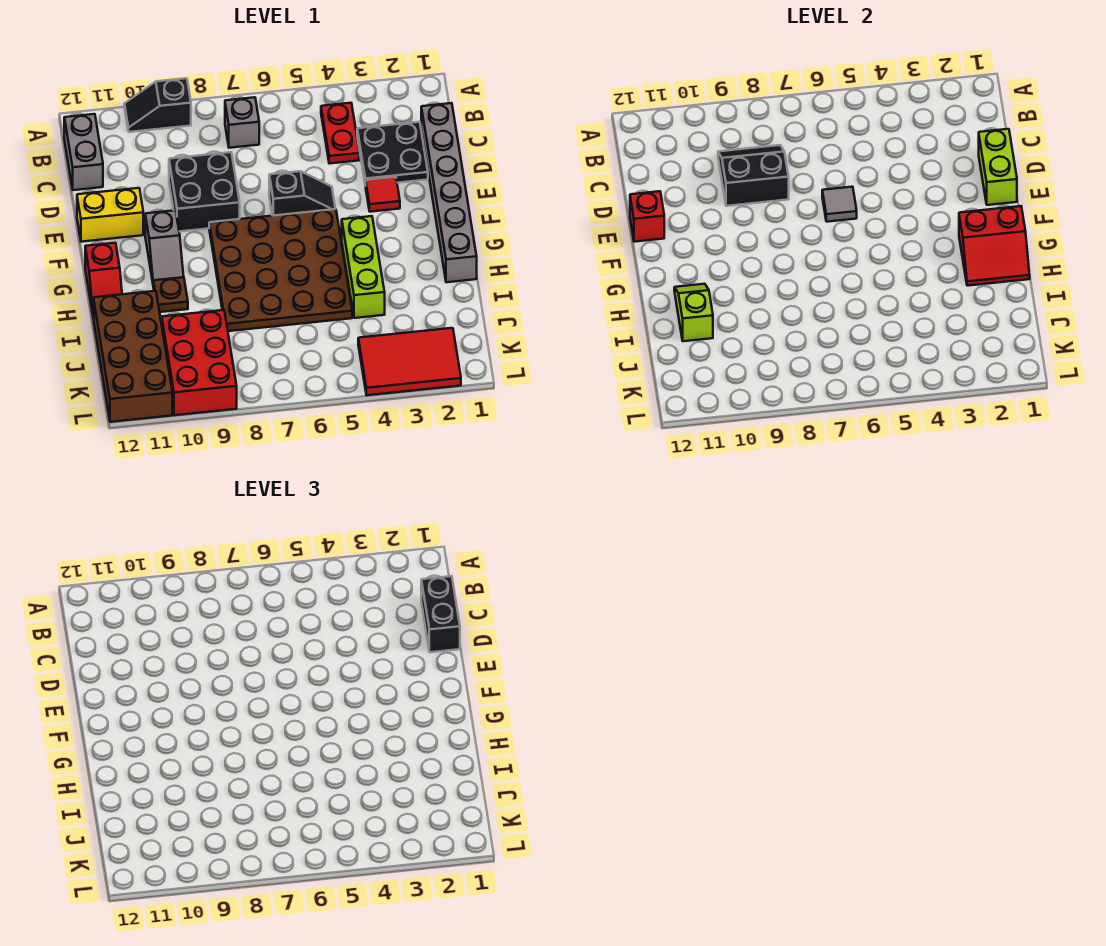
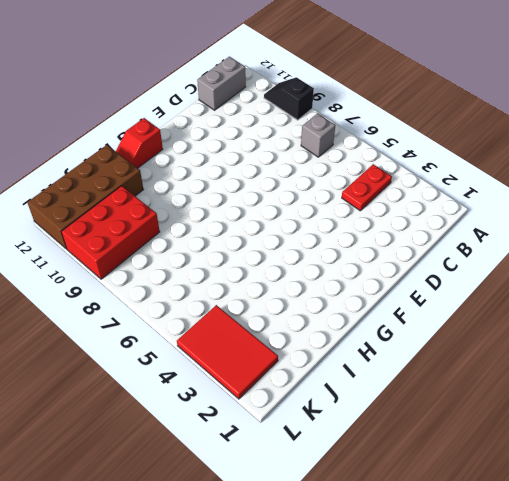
none -> grey brick C1:H1 level 1
none -> black plate C2:D3 level 1
none -> black brick D8:E9 level 1

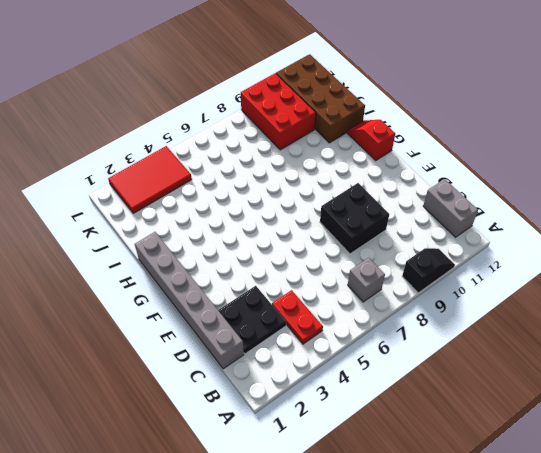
none -> red tile E3 level 1
none -> black slope E5:E6 level 1 top 6
none -> yellow brick E11:E12 level 1

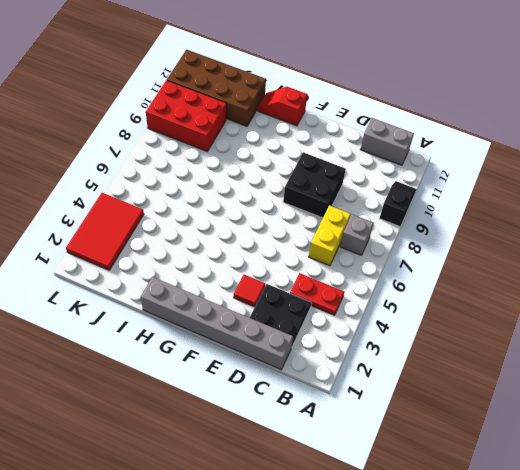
yellow brick C6:C7 level 1 -> yellow brick E11:E12 level 1
none -> black slope E5:E6 level 1 top 6
none -> brown plate F5:I8 level 1
none -> grey slope F10:G10 level 1 top F

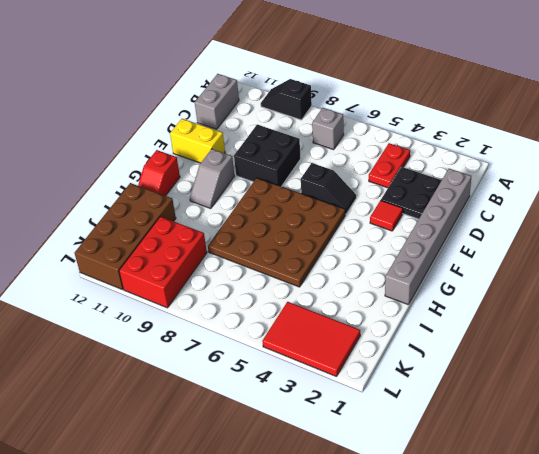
none -> lime brick G4:I4 level 1
none -> brown plate H10 level 1
none -> black slope C8:D9 level 2 top D

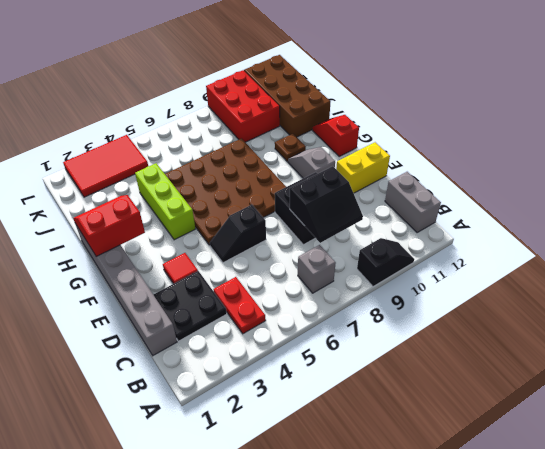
none -> lime brick D1:E1 level 2
none -> grey tile E6 level 2
none -> red brick E12 level 2

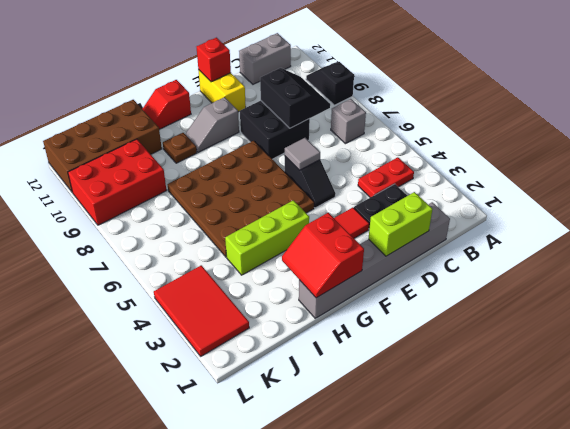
none -> lime slope H11:I11 level 2 top I
none -> black brick C1:D1 level 3

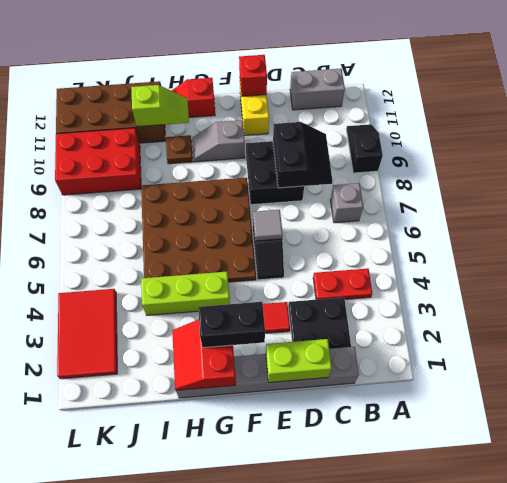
black brick F2:G2 level 3 -> black brick C1:D1 level 3

